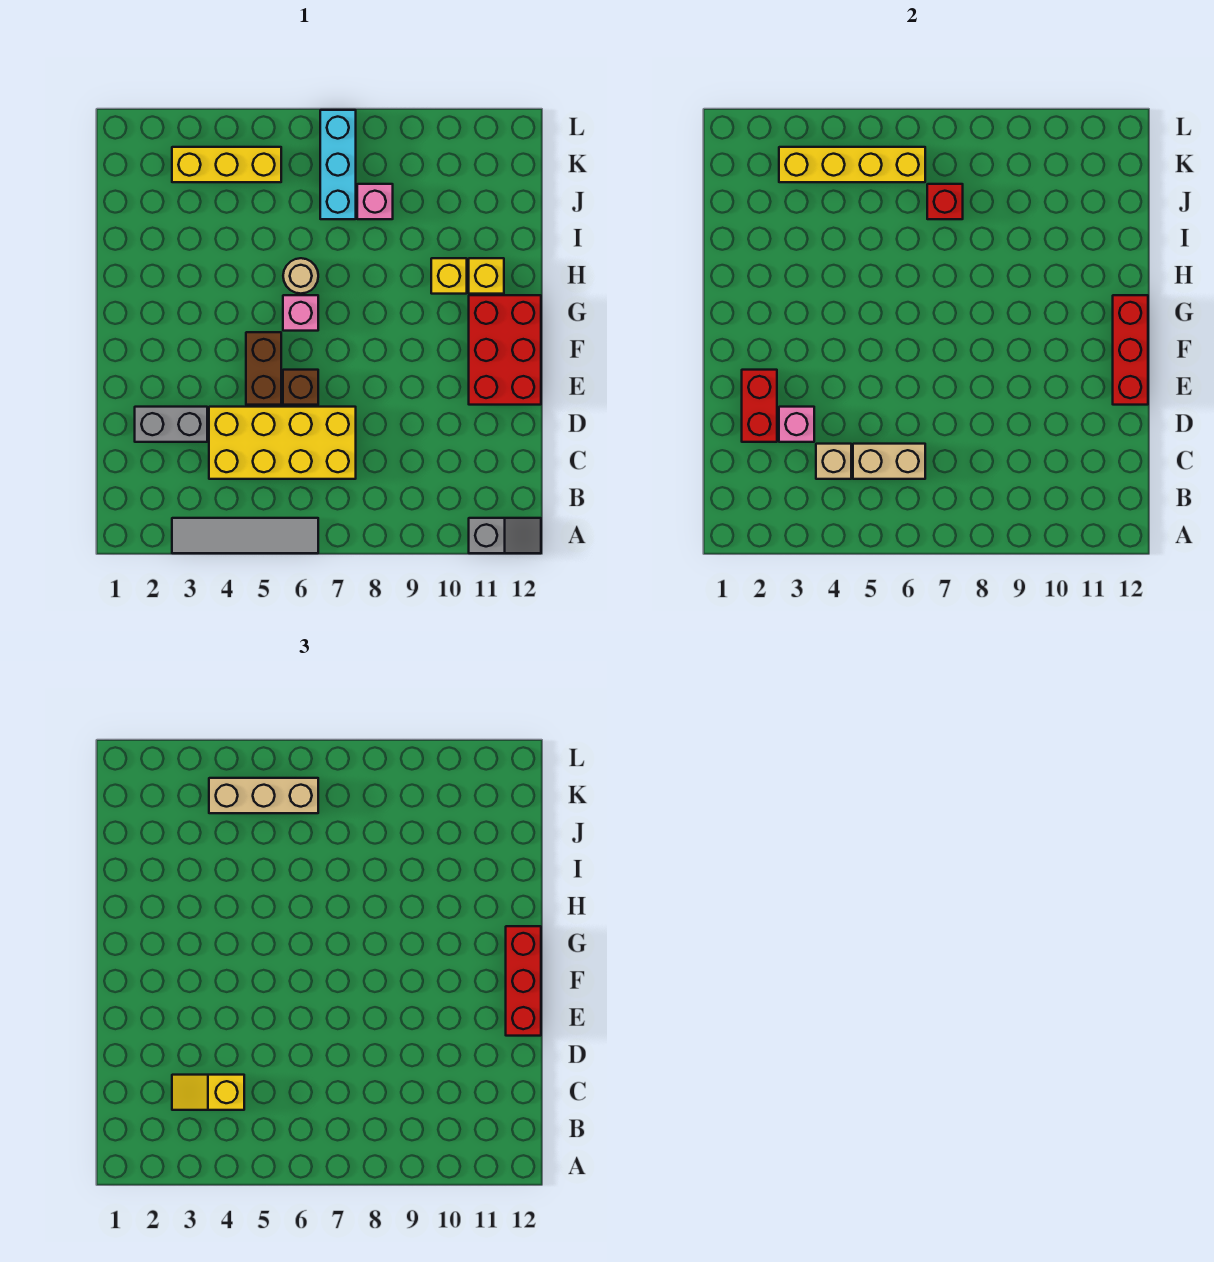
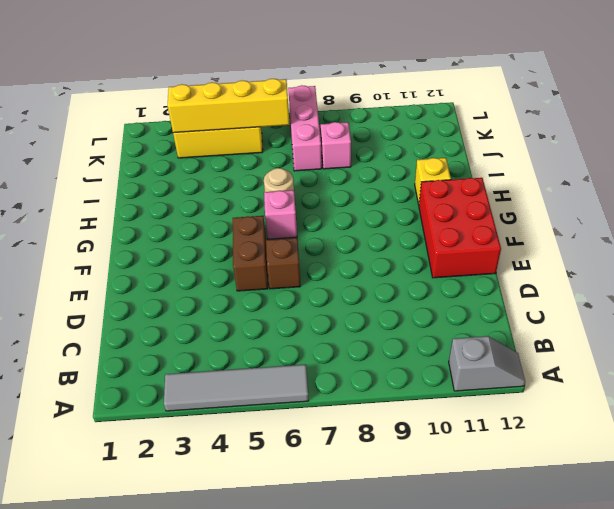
pink brick J7:L7 level 1 -> cyan brick J7:L7 level 1
none -> yellow brick C4:D7 level 1
none -> grey brick D2:D3 level 1
none -> yellow brick H10 level 1

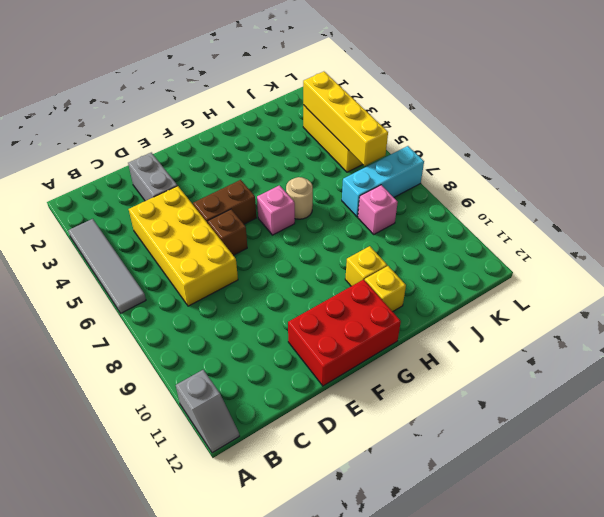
none -> tan brick C4 level 2
none -> tan brick C5:C6 level 2
none -> red brick D2:E2 level 2

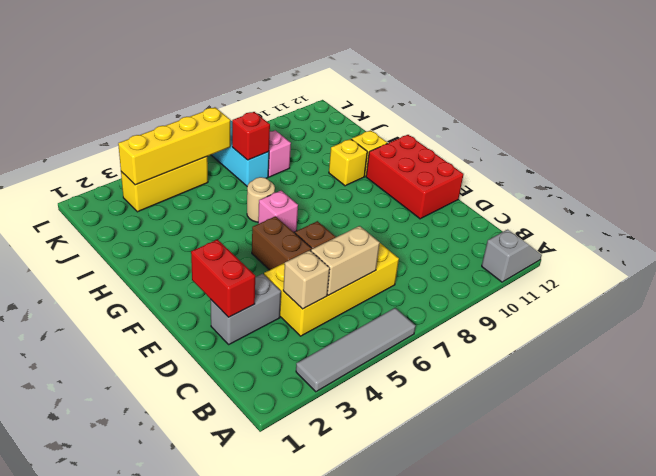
none -> pink brick D3 level 2
none -> red brick E12:G12 level 2
none -> yellow slope C3:C4 level 3 top 4

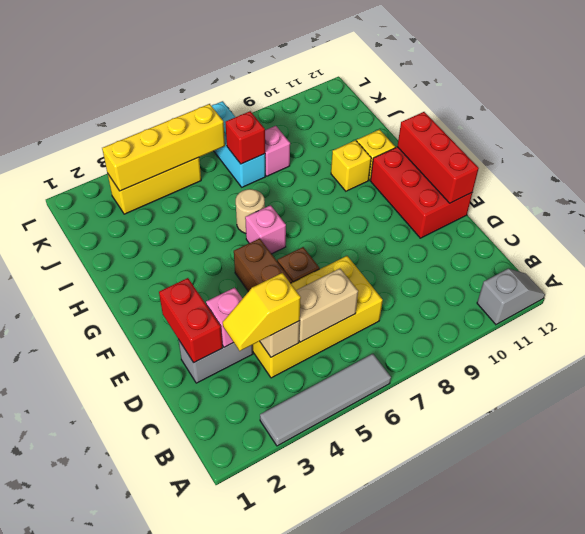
none -> red brick E12:G12 level 3
none -> tan brick K4:K6 level 3

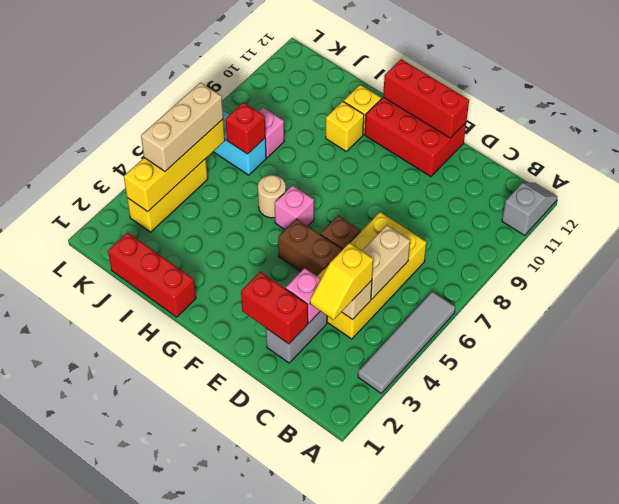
red brick H1:J1 level 1 -> red brick E12:G12 level 3

